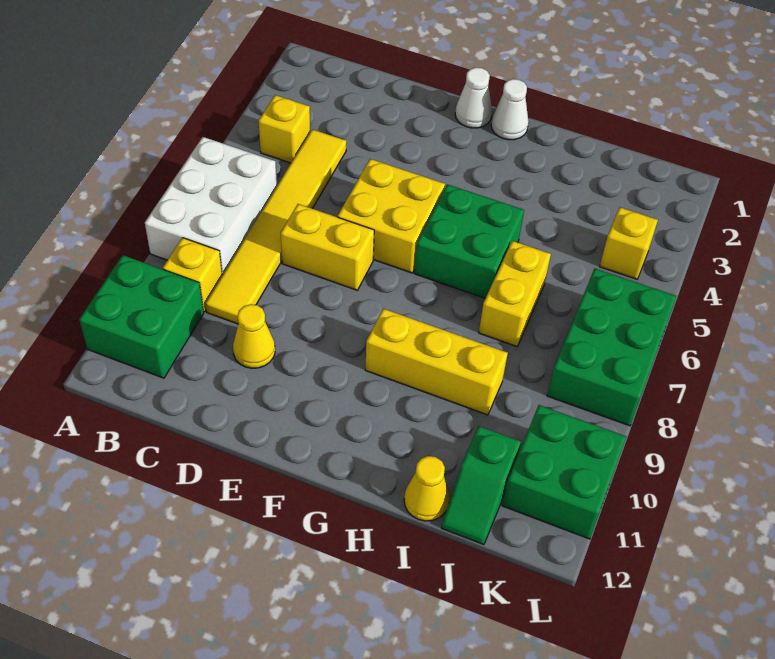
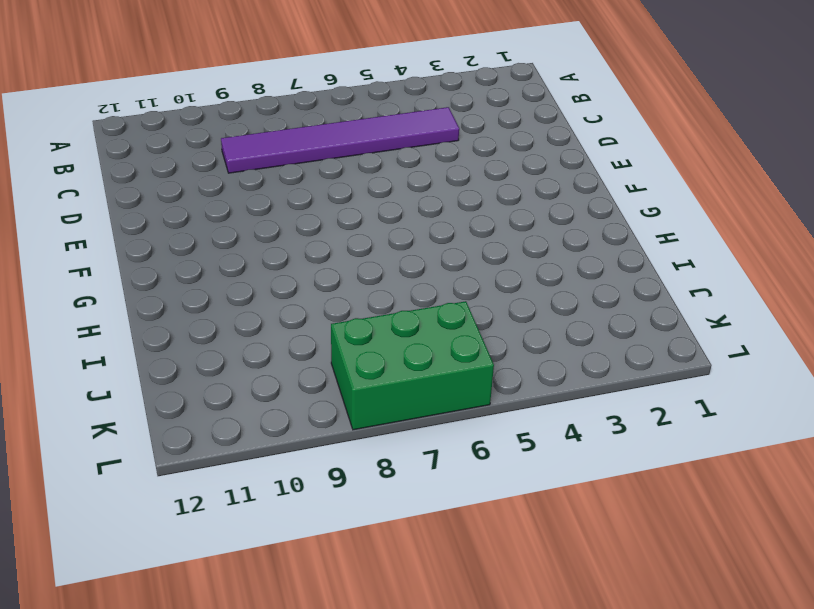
purple tile C4:C9 level 1 -> yellow tile C4:C9 level 1
none -> white brick A6:B8 level 1
none -> green brick A10:B11 level 1
none -> yellow brick B4 level 1

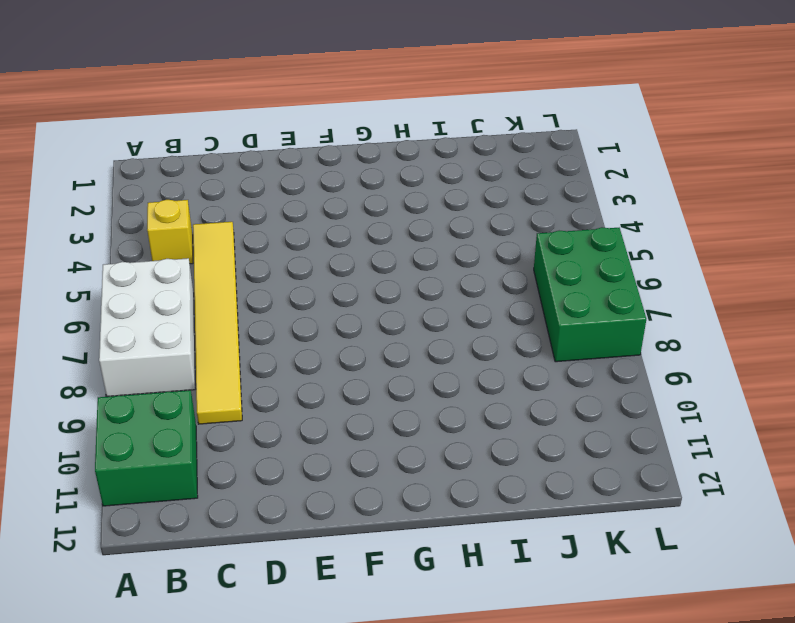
none -> yellow brick B9 level 1
none -> yellow brick D7:E7 level 1
none -> yellow cone D10 level 1

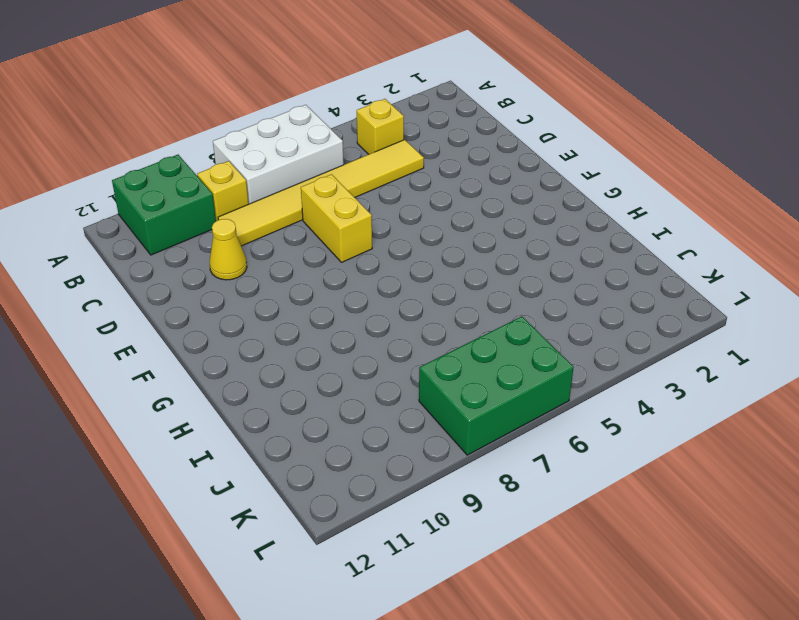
none -> yellow brick E5:F6 level 1
none -> white cone F1 level 1
none -> white cone G1 level 1

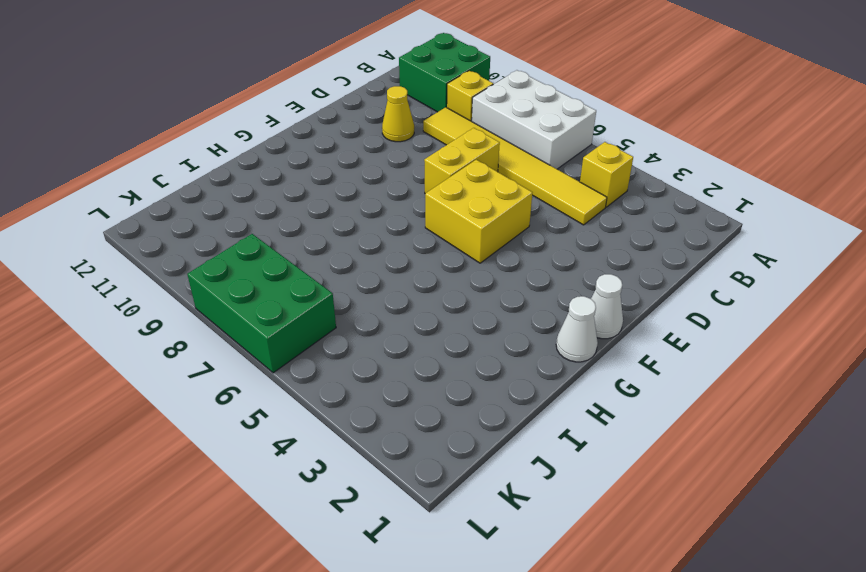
none -> green brick G5:H6 level 1
none -> yellow brick G9:I9 level 1
none -> yellow brick I6:I7 level 1

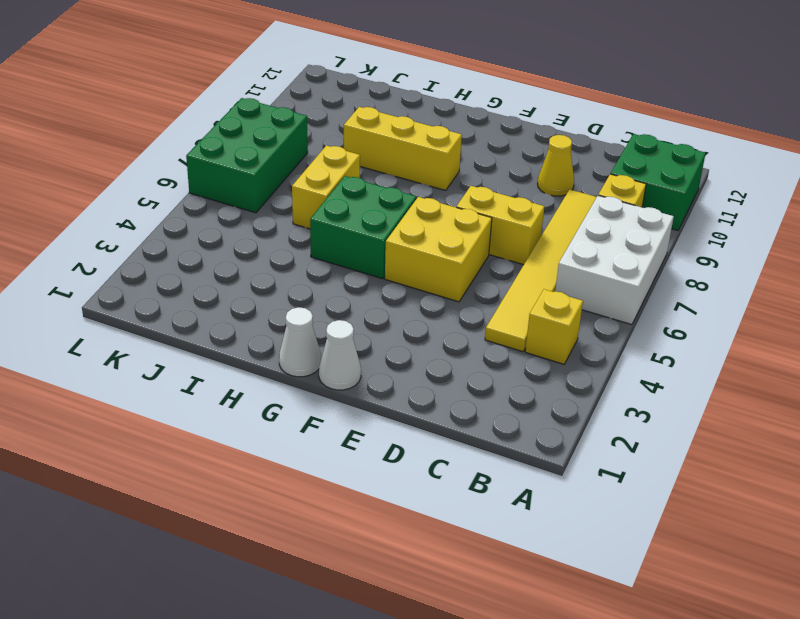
none -> yellow cone I12 level 1
none -> green slope J11:J12 level 1 top 11
none -> yellow brick K4 level 1

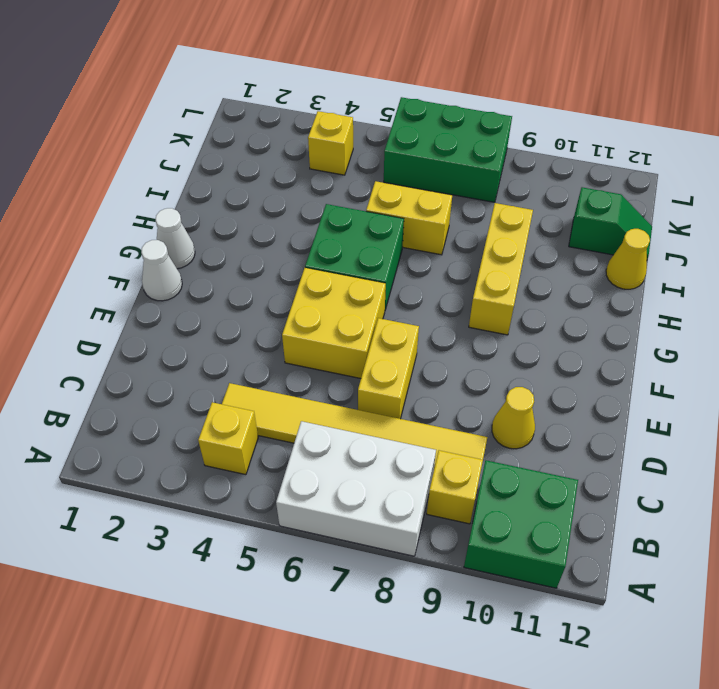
none -> green brick K10:L11 level 1

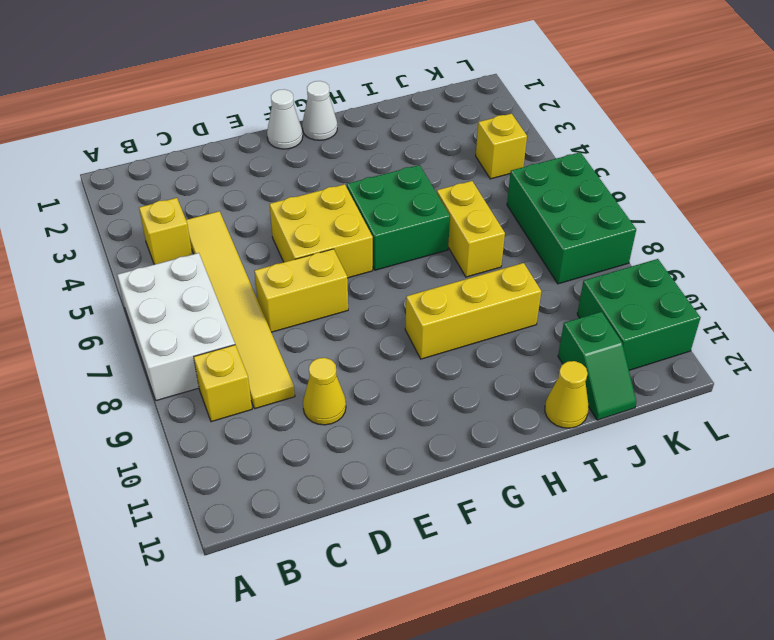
none -> green brick A10:B11 level 1

